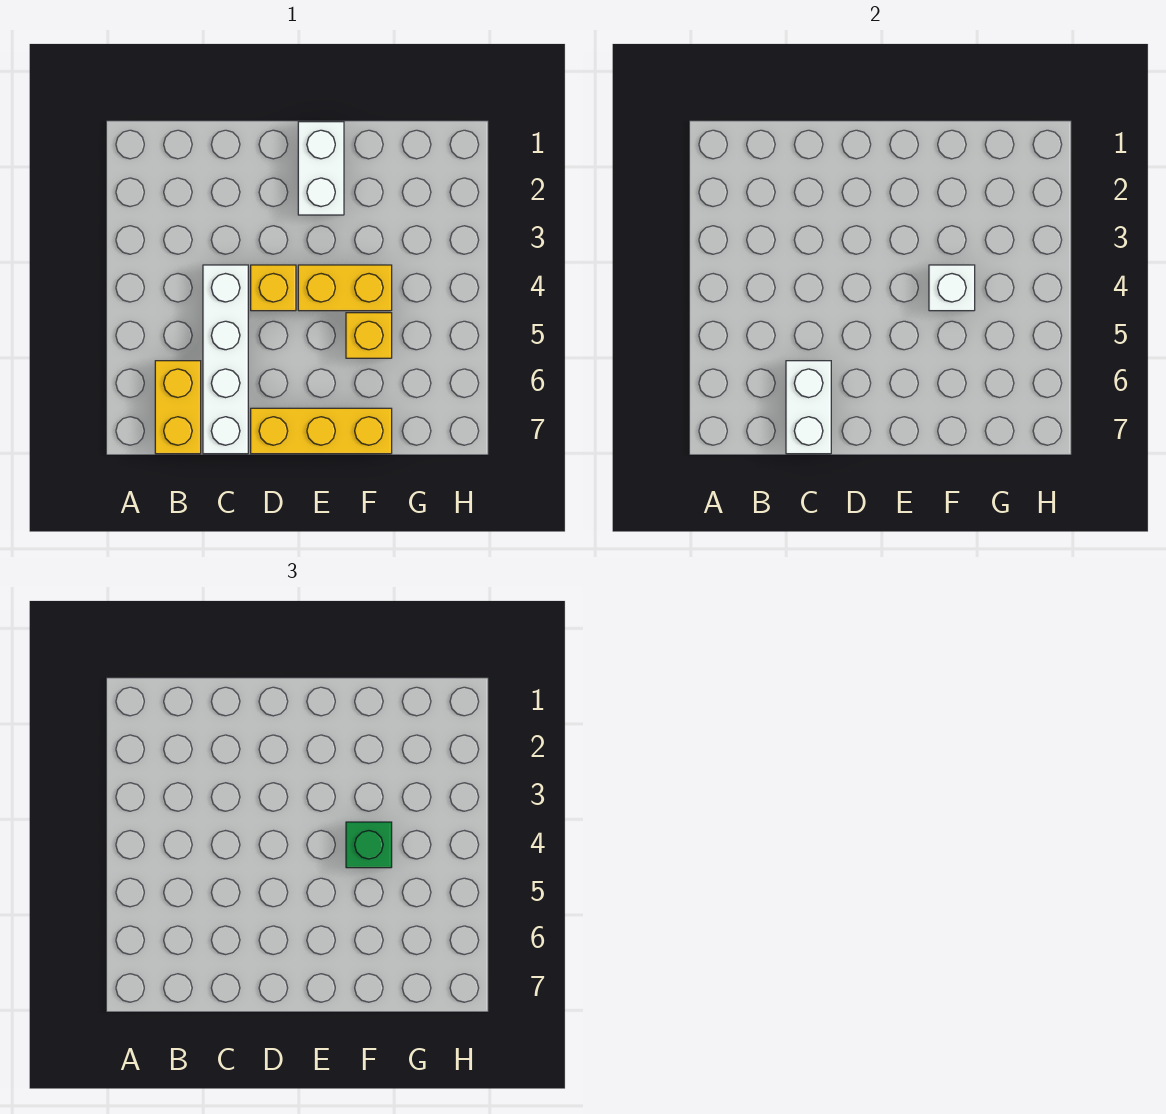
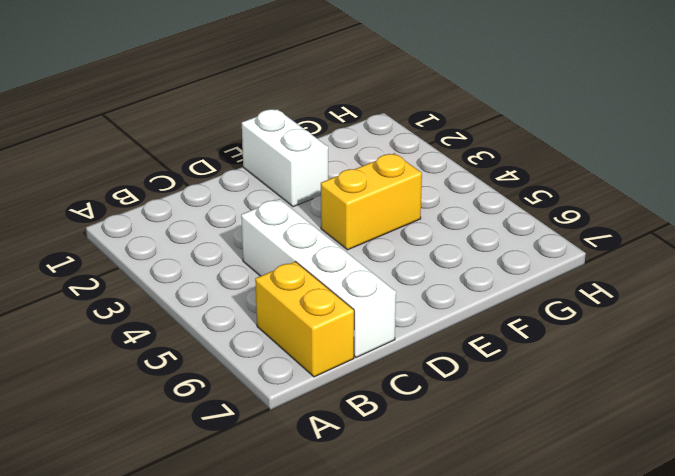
none -> yellow brick D4 level 1
none -> yellow brick D7:F7 level 1

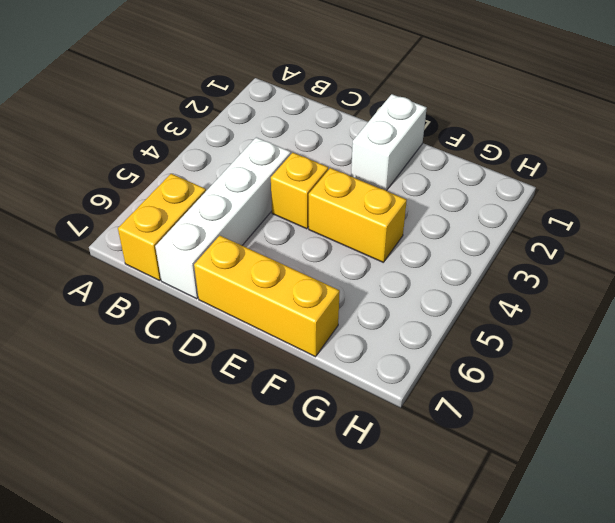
none -> yellow brick F5 level 1
none -> white brick C6:C7 level 2

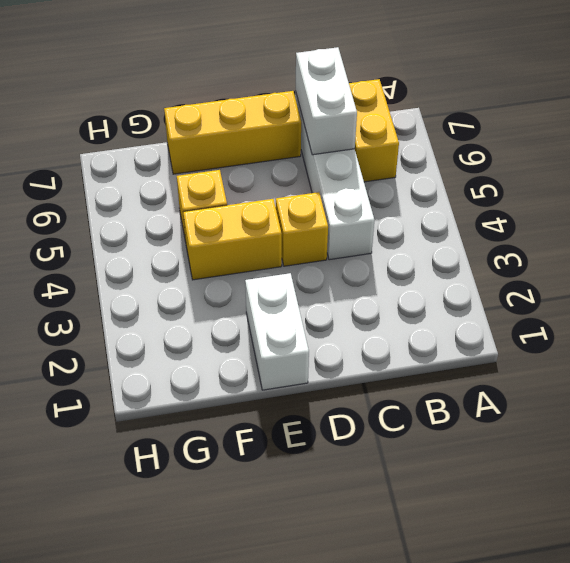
none -> white brick F4 level 2
none -> green brick F4 level 3

